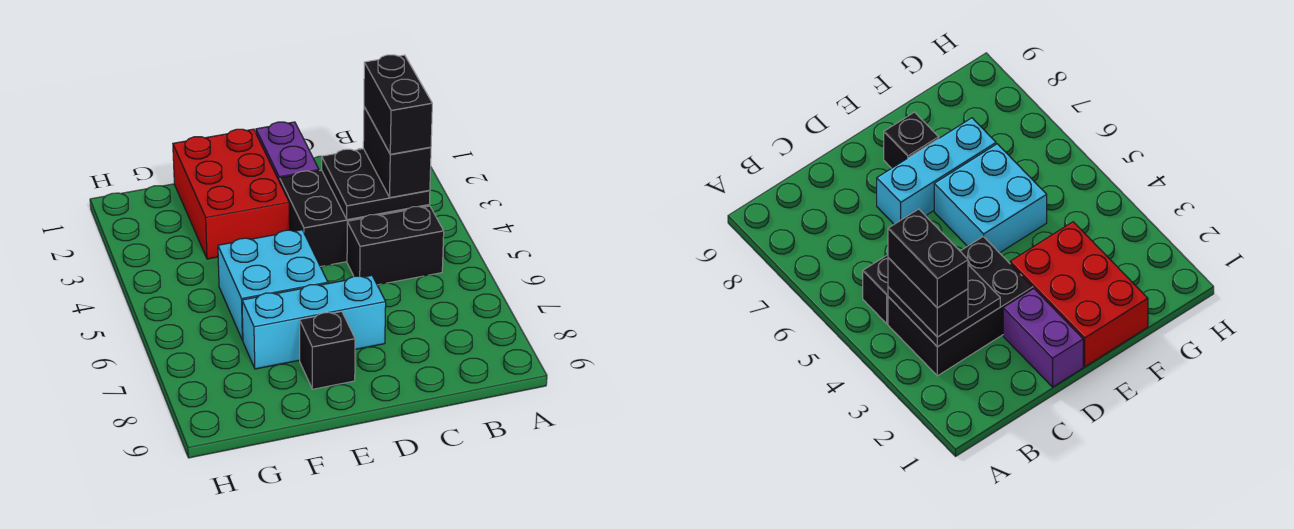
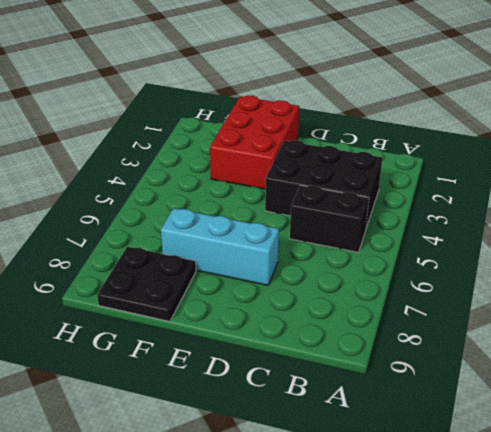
black plate F8:G9 level 1 -> black plate B3:C4 level 2
none -> purple brick D1:D2 level 1
none -> cyan brick E5:F6 level 1

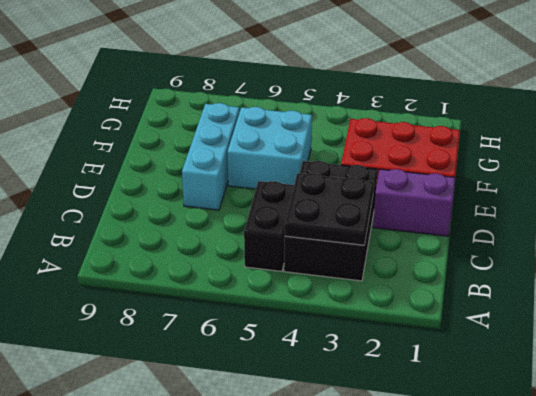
none -> black brick E8 level 1
none -> black brick B3:B4 level 3

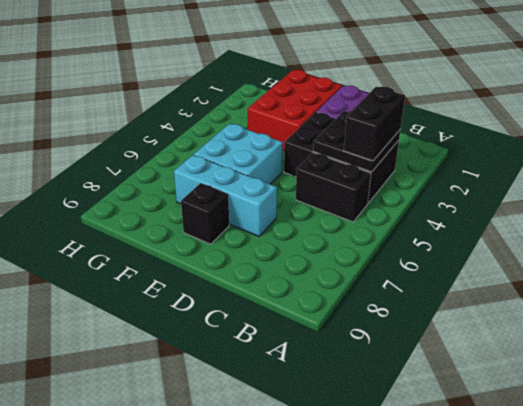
none -> black brick B3:B4 level 4

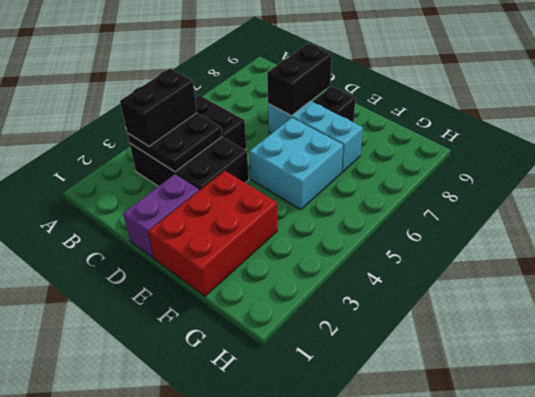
black brick D7:D8 level 2 -> black brick B3:B4 level 4

